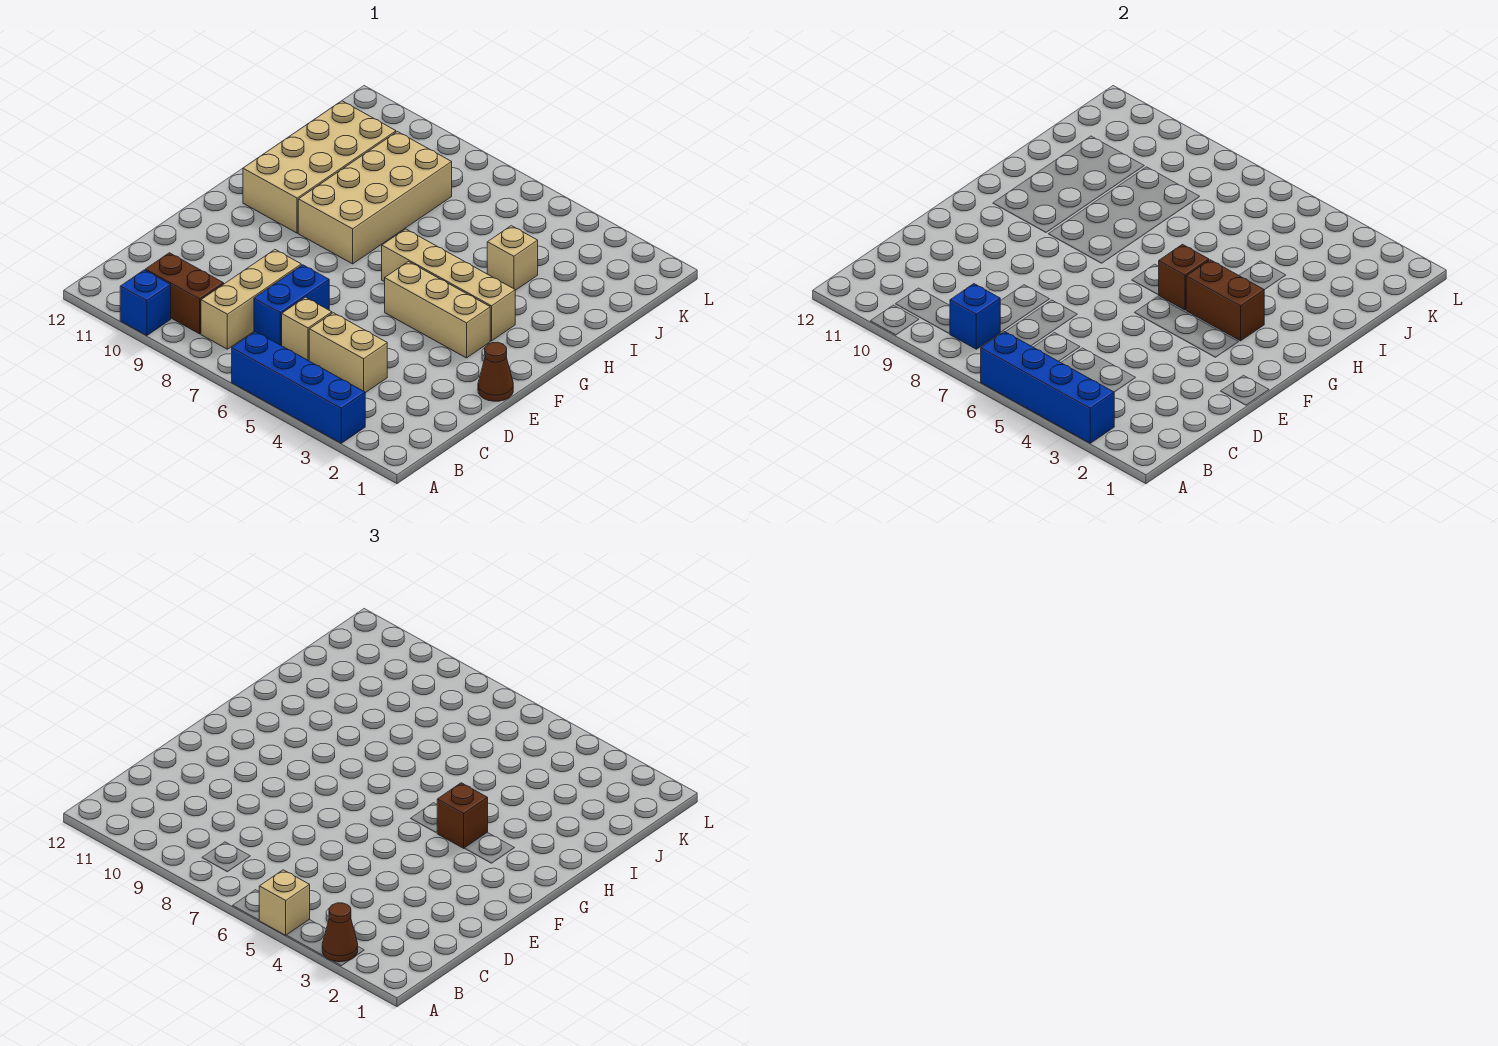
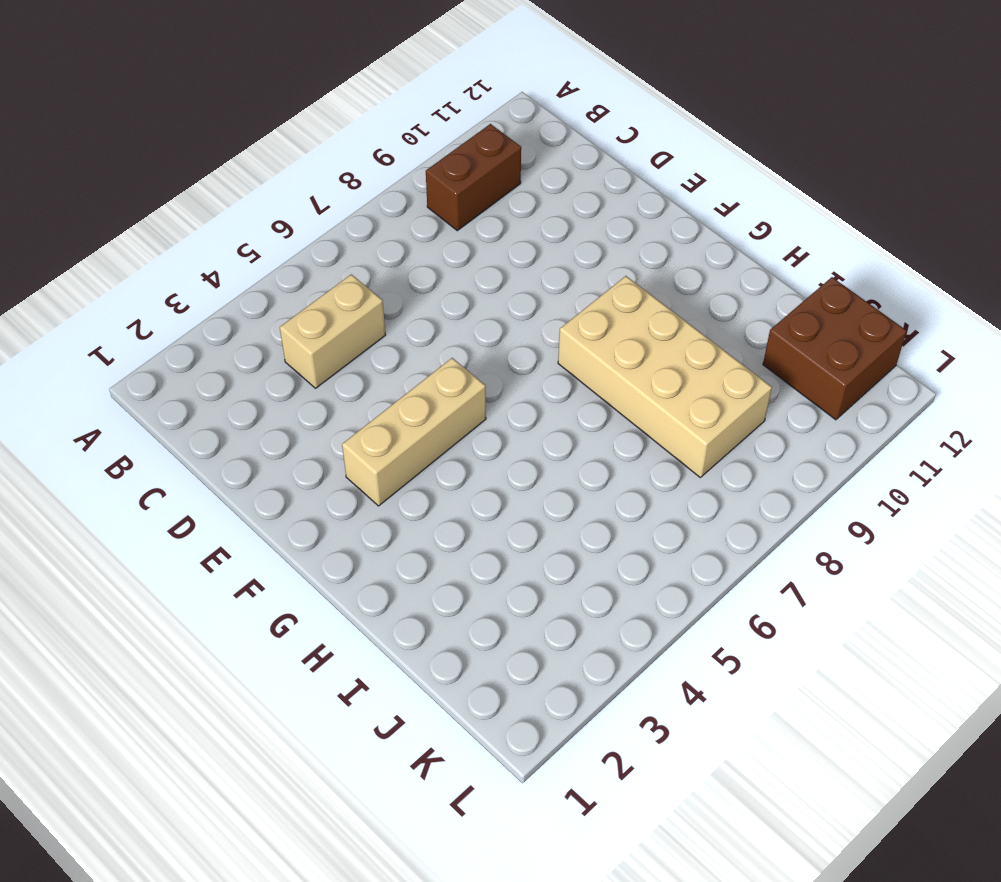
brown brick J11:K12 level 1 -> tan brick G10:J11 level 1
none -> blue brick A3:A6 level 1
none -> blue brick A10 level 1
none -> tan brick B8:D8 level 1

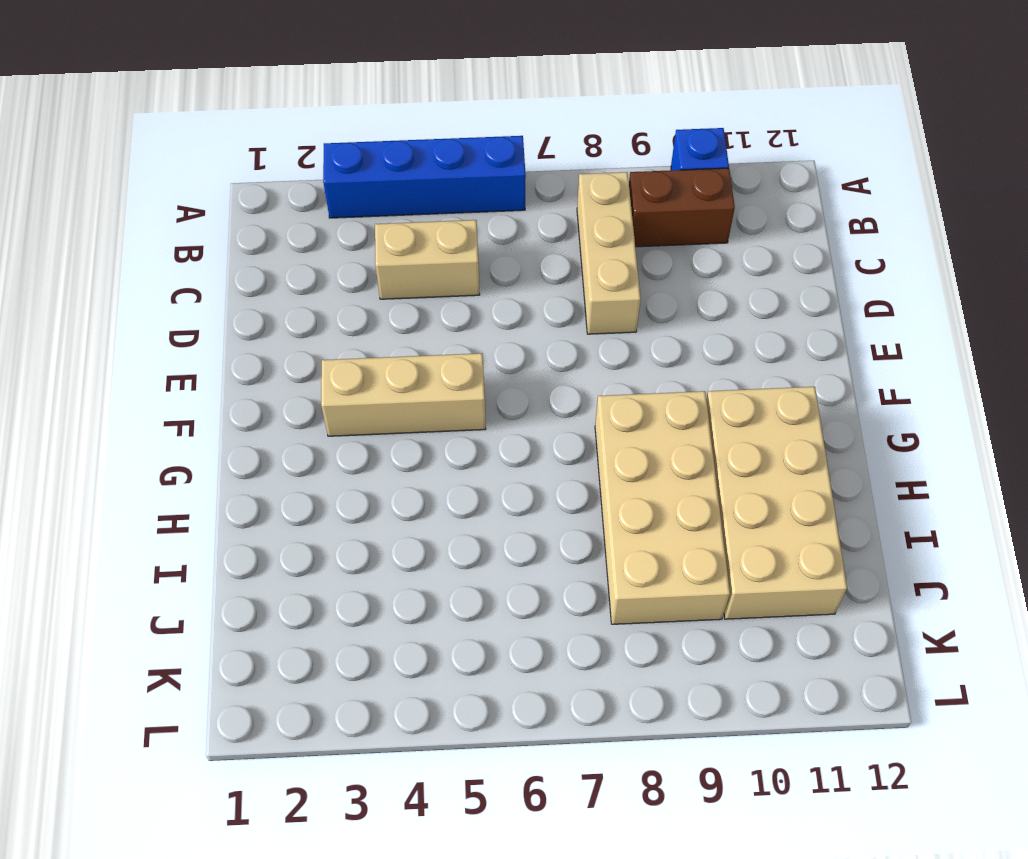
none -> tan brick C6 level 1
none -> blue brick C7:D7 level 1
none -> brown cone E1 level 1

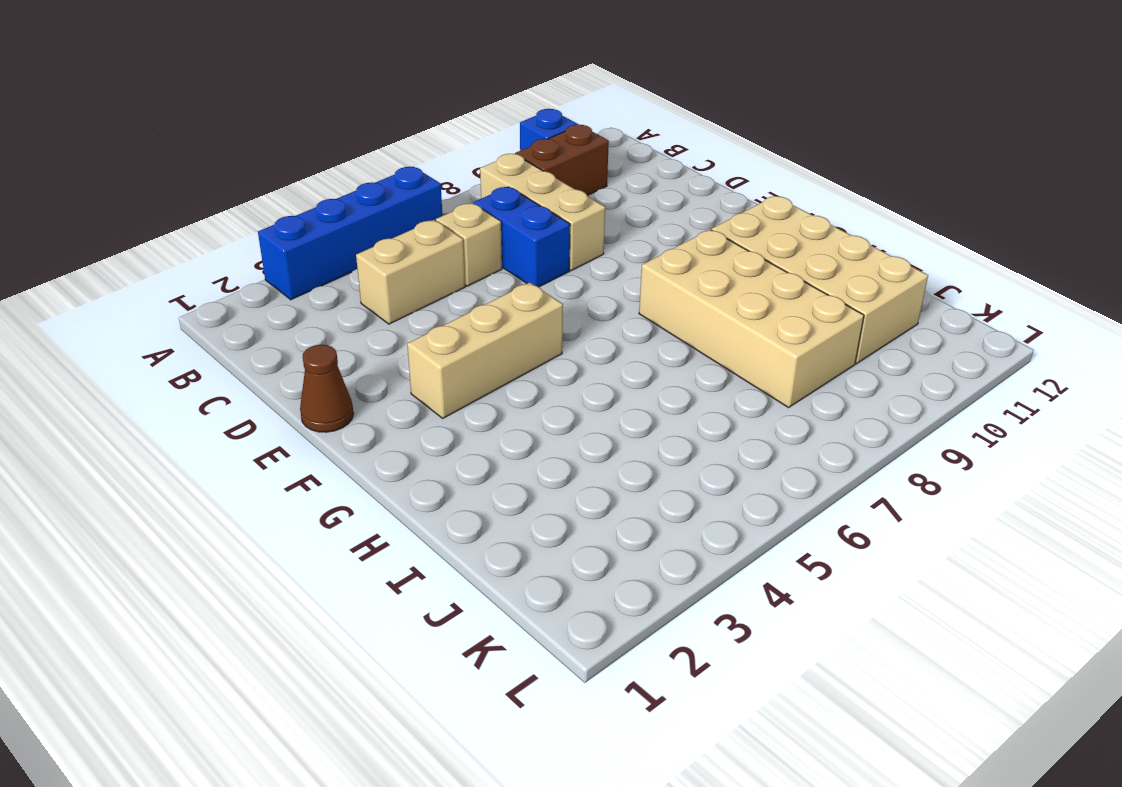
none -> tan brick G3:G6 level 1
none -> tan brick I4 level 1
none -> blue brick A3:A6 level 2

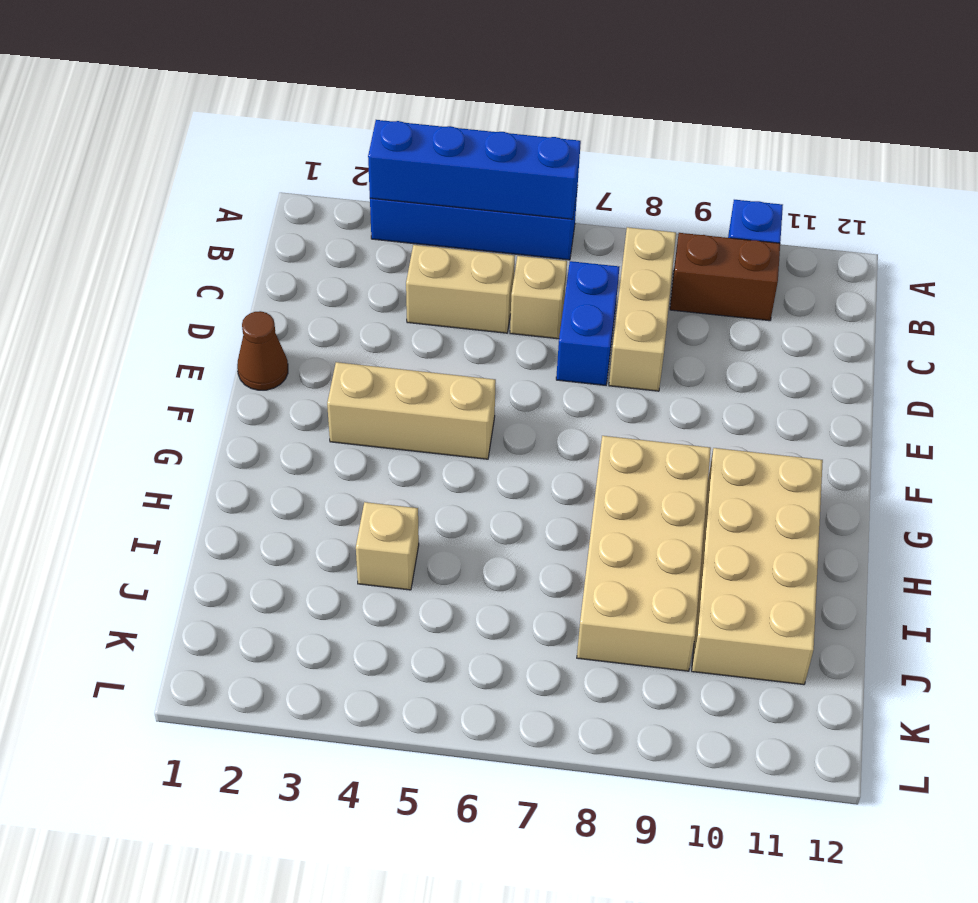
none -> tan brick G3:G6 level 1
none -> blue brick B8 level 2
none -> brown brick G3:G4 level 2

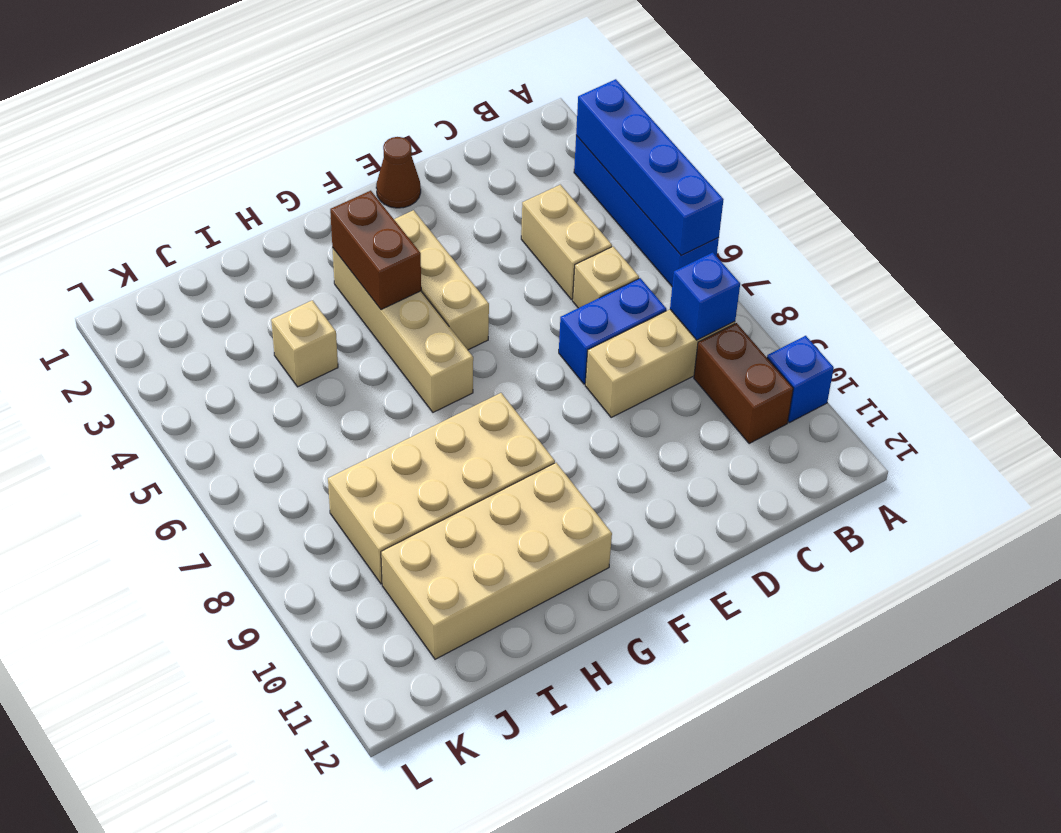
none -> brown brick G5 level 2
none -> brown cone A3 level 3
none -> tan brick A5 level 3

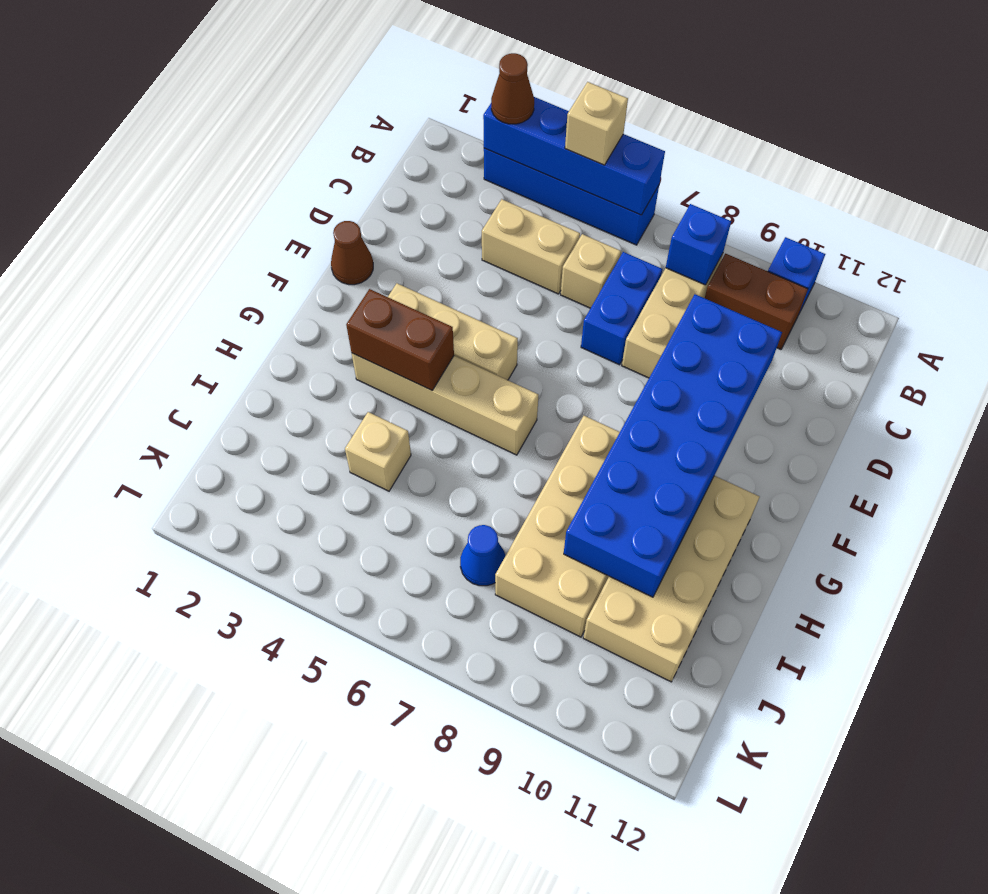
blue brick D9:I10 level 2 -> none
blue cone J7 level 1 -> none
none -> brown brick G5 level 2
none -> brown brick G4 level 3

